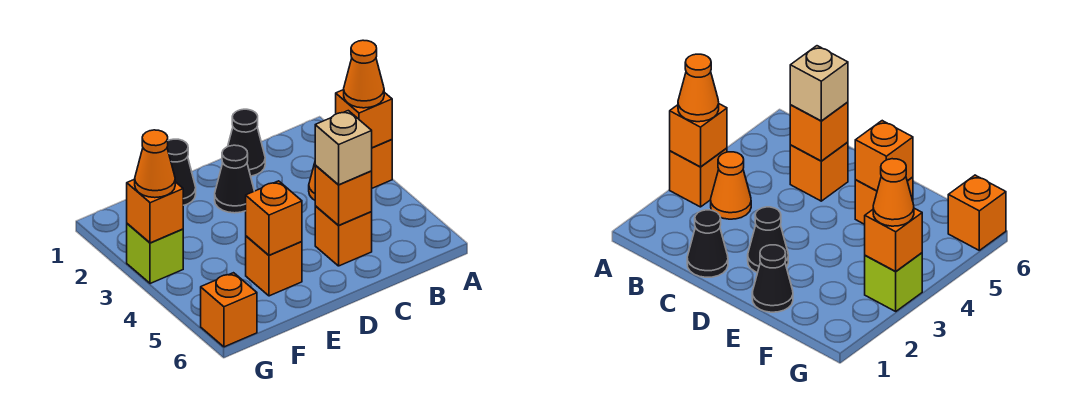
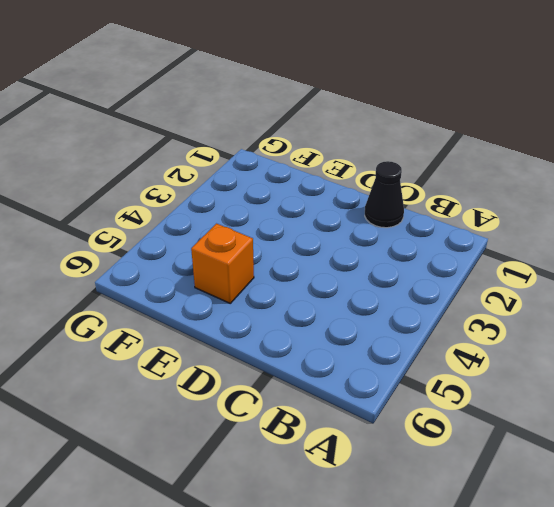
none -> orange brick A3 level 1
none -> orange cone B3 level 1
none -> orange brick C5 level 1

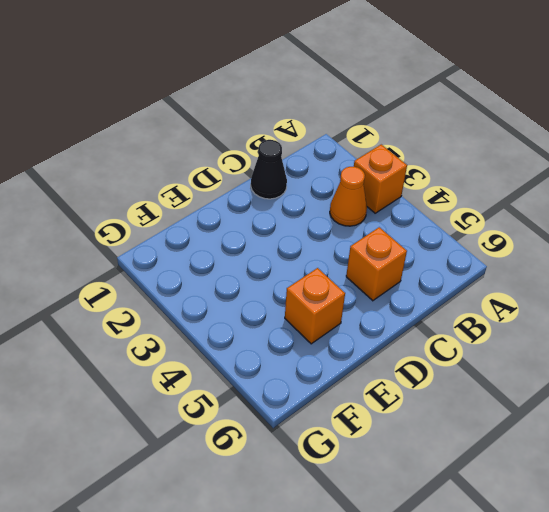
none -> black cone D2 level 1
none -> black cone E1 level 1
none -> lime brick G3 level 1

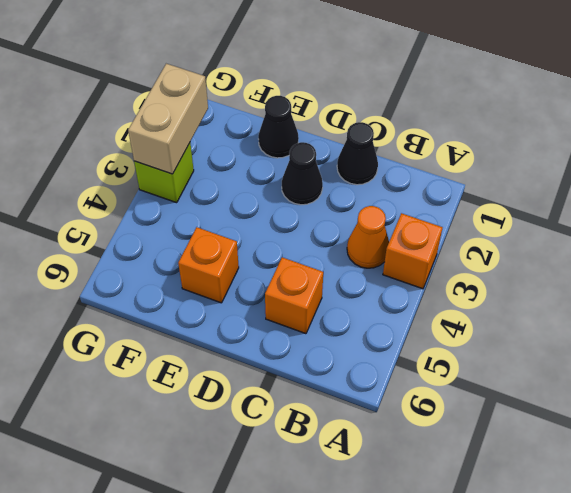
tan brick G2:G3 level 2 -> orange brick G3 level 2
none -> orange brick G6 level 1
none -> orange brick A3 level 2
none -> orange brick C5 level 2

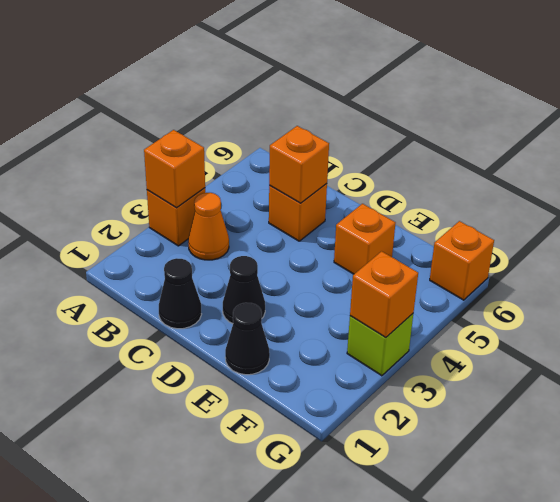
none -> orange brick E5 level 2
none -> orange cone A3 level 3
none -> tan brick C5 level 3

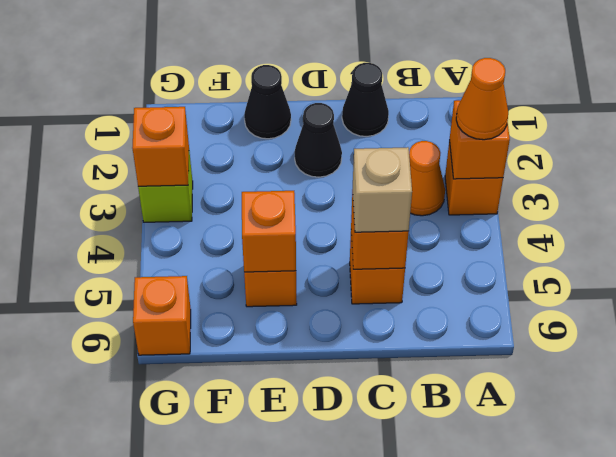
none -> orange cone G3 level 3

